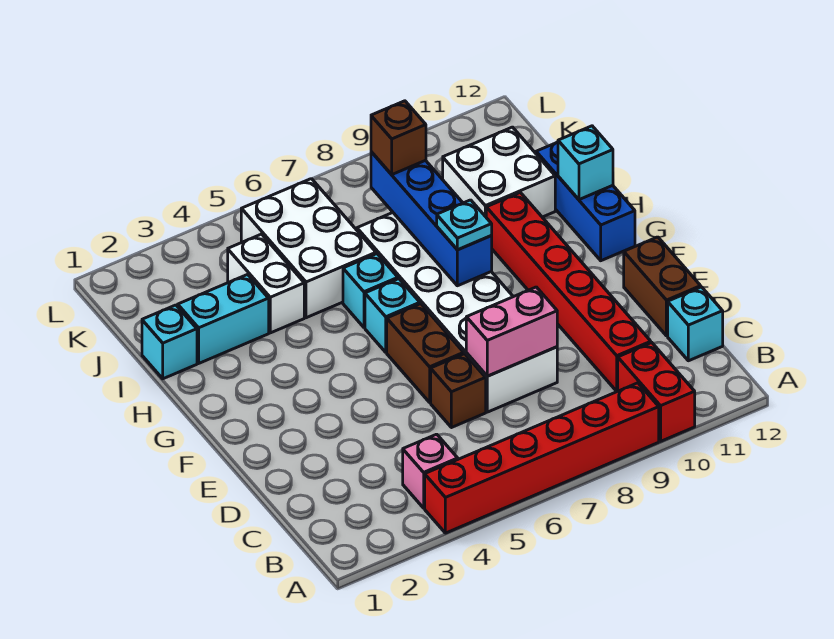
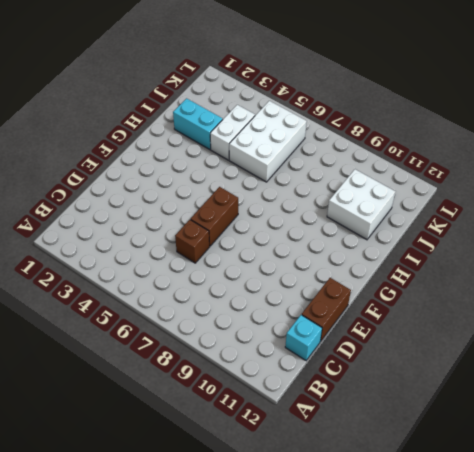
none -> red brick A4:A9 level 1
none -> red brick A10:B10 level 1
none -> pink brick B4 level 1

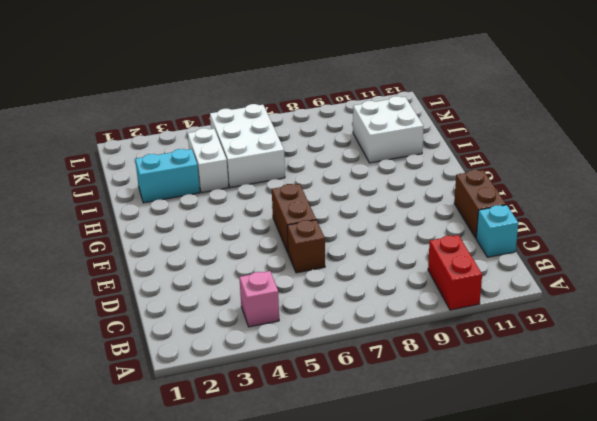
none -> red brick A4:A9 level 1
none -> red brick C10:H10 level 1
none -> white brick D7:I8 level 1

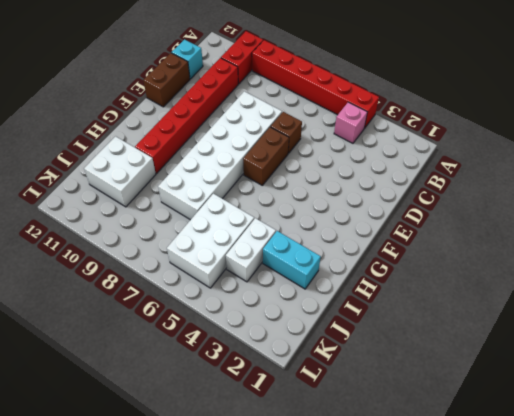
none -> cyan brick G6 level 1
none -> blue brick G12:I12 level 1
none -> cyan brick H6 level 1

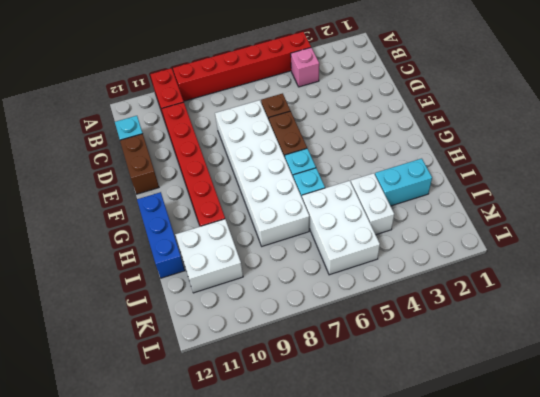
none -> cyan brick I1 level 1
none -> pink brick D7:D8 level 2
none -> blue brick G8:J8 level 2

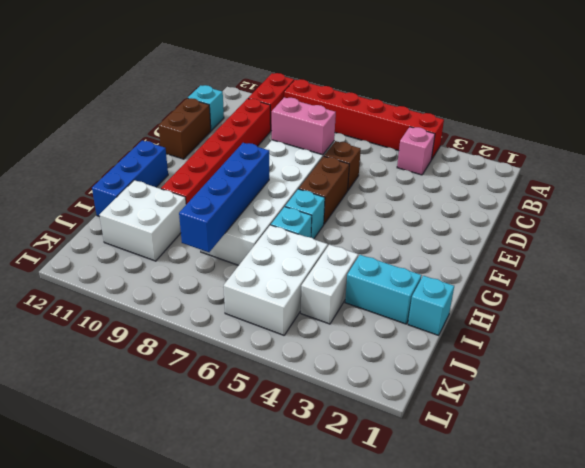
none -> cyan brick H12 level 2
none -> cyan plate G8 level 3
none -> brown brick J8 level 3

